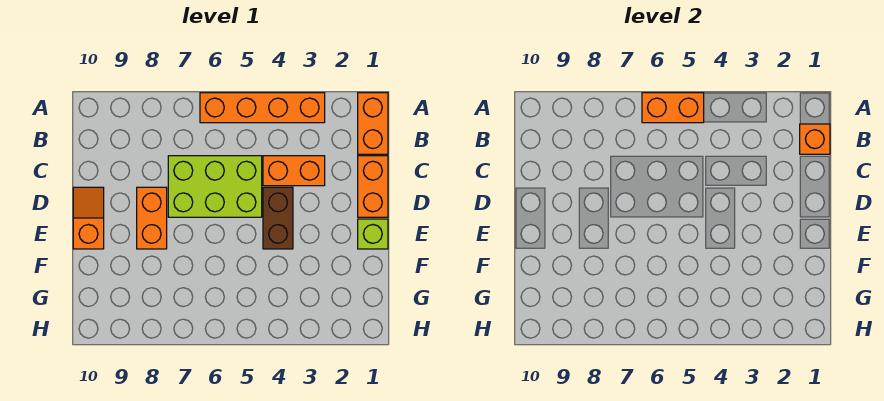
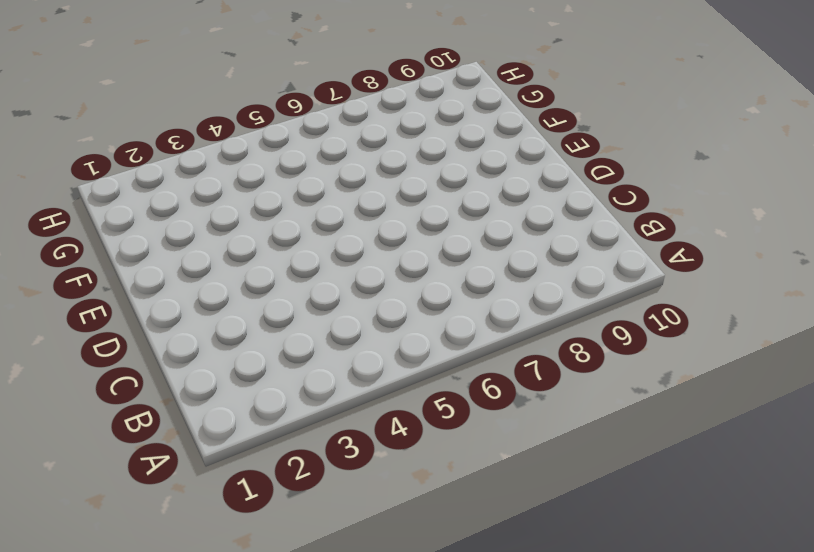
none -> orange brick A1:B1 level 1
none -> orange brick A3:A6 level 1

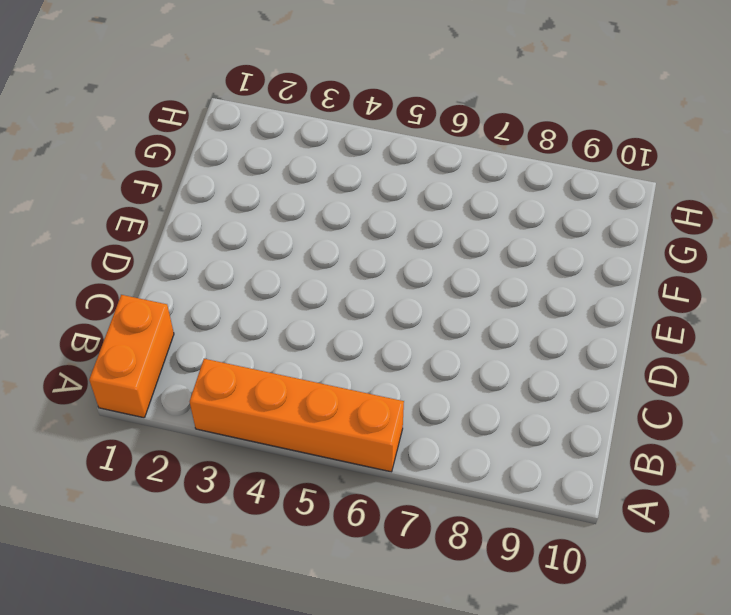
none -> orange brick C1:D1 level 1
none -> orange brick C3:C4 level 1

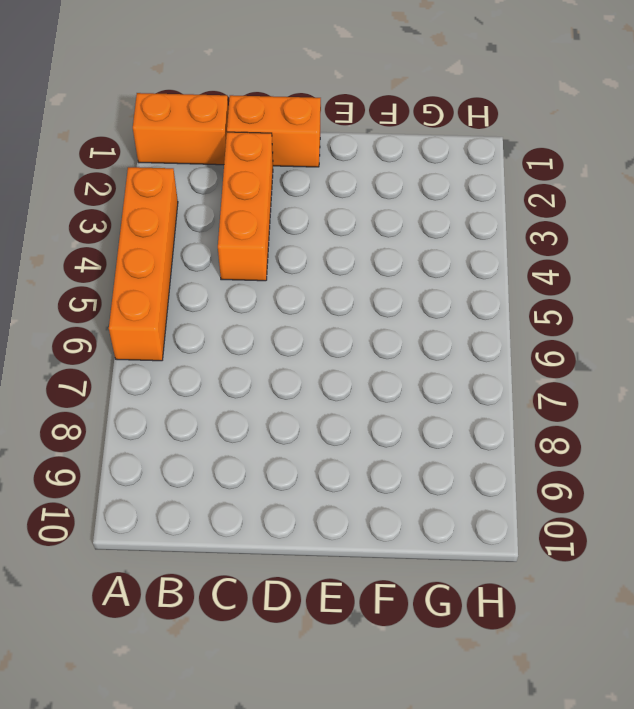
orange brick C2:C4 level 1 -> orange brick C3:C4 level 1
none -> lime brick C5:D7 level 1
none -> brown brick D4:E4 level 1

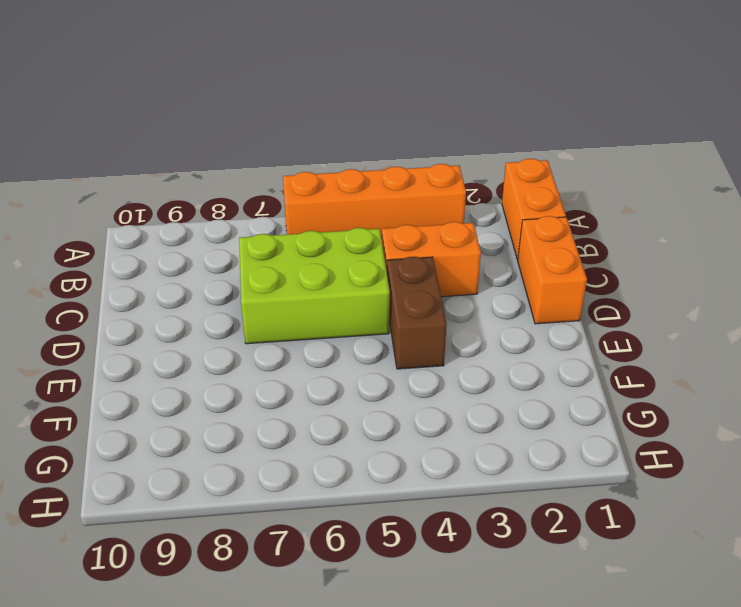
none -> orange brick D8:E8 level 1
none -> orange slope D10:E10 level 1 top E

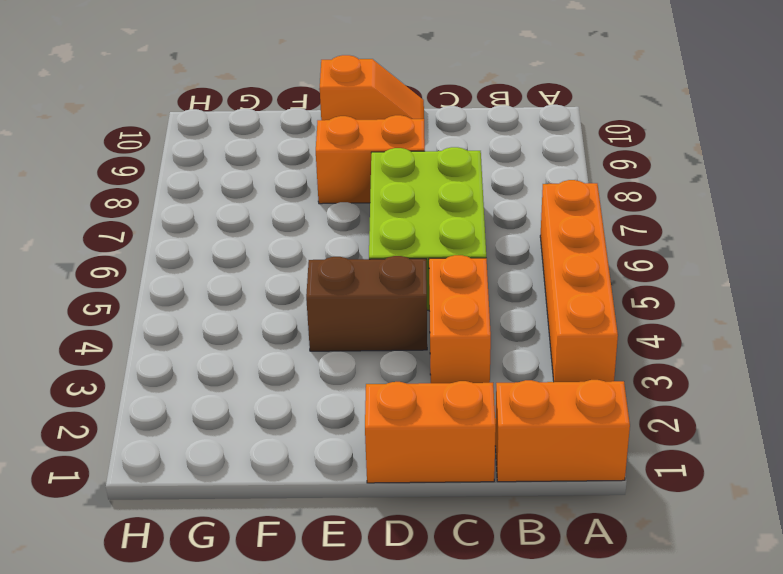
none -> lime brick E1 level 1
none -> orange brick A5:A6 level 2

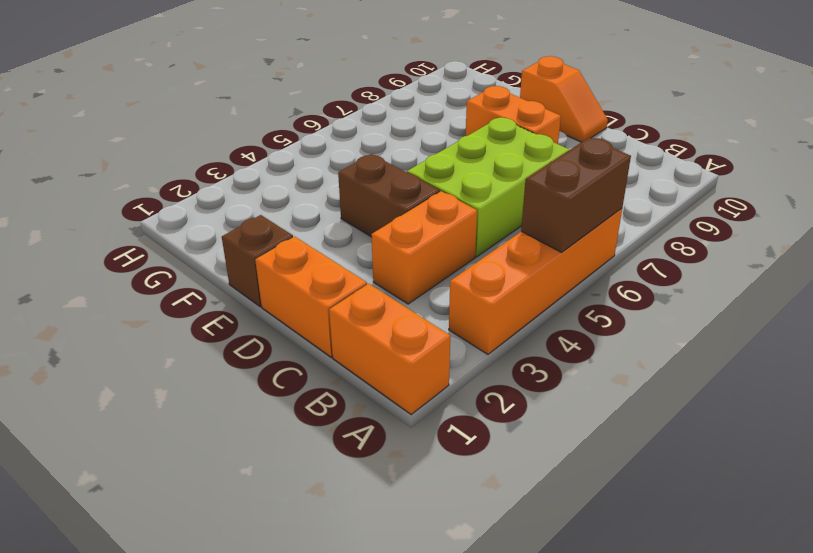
brown brick A5:A6 level 2 -> orange brick A5:A6 level 2
brown brick E1 level 1 -> lime brick E1 level 1
none -> orange brick B1 level 2

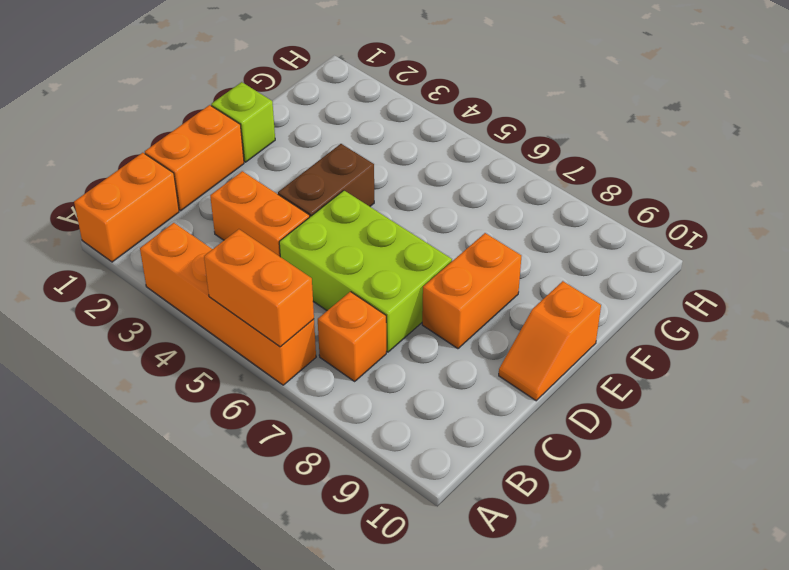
orange brick B7 level 1 -> orange brick B1 level 2

